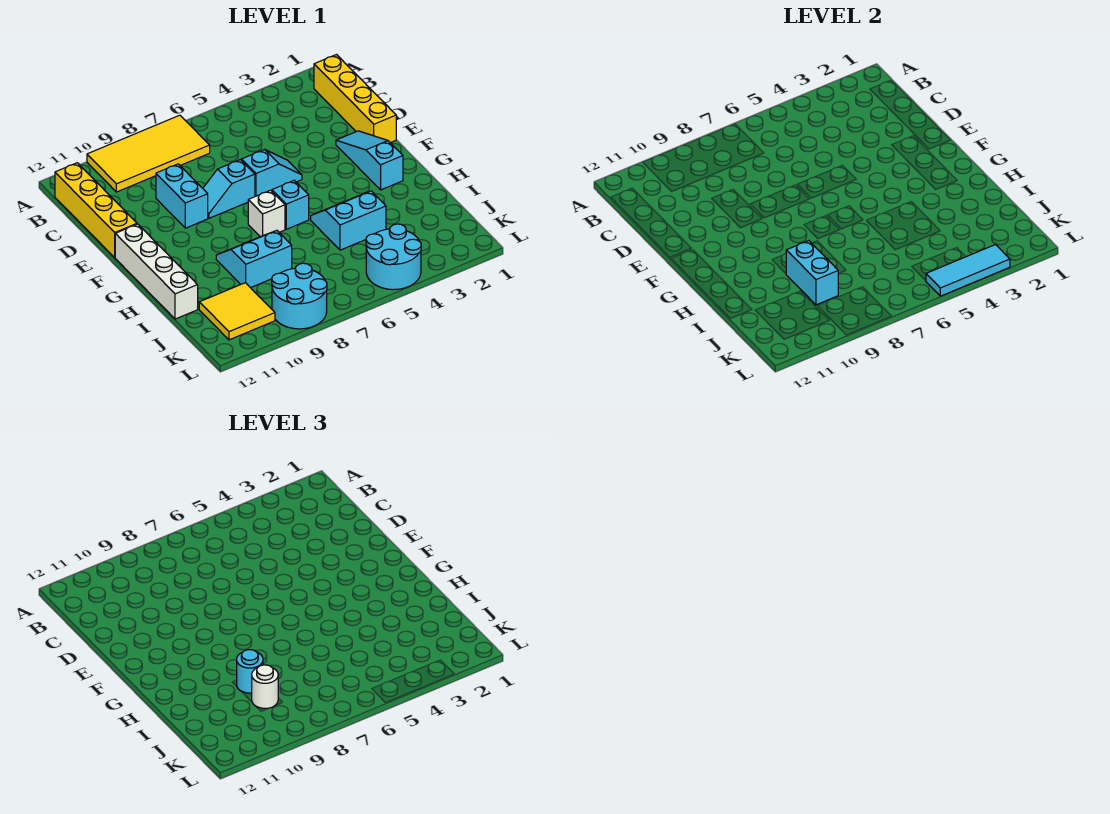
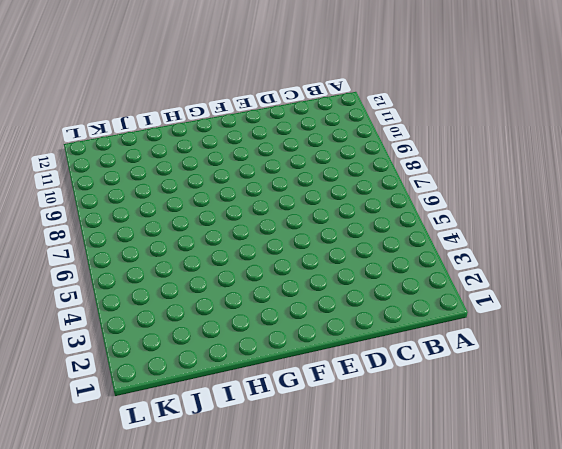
none -> yellow tile A7:B10 level 1
none -> yellow brick B1:E1 level 1
none -> yellow brick B12:E12 level 1

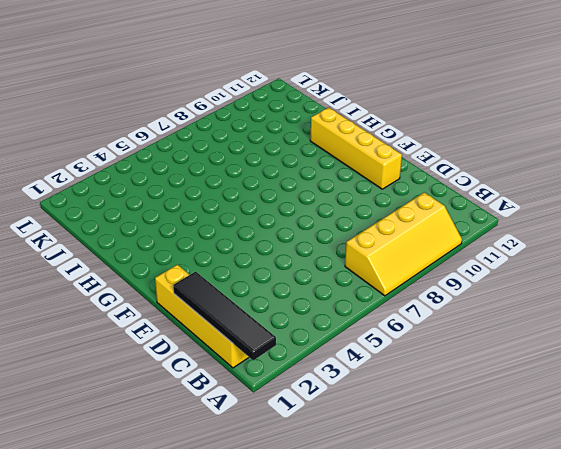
black tile A1:D1 level 2 -> none
yellow slope A7:B10 level 1 top B -> yellow tile A7:B10 level 1
yellow brick E11:H11 level 1 -> yellow brick B12:E12 level 1
none -> cyan brick D9:E9 level 1
none -> cyan slope E2:G2 level 1 top G
none -> cyan slope E5:E6 level 1 top 6

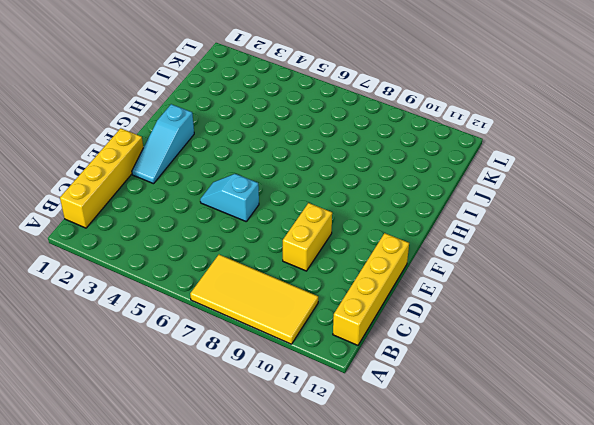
yellow brick D9:E9 level 1 -> cyan brick D9:E9 level 1
none -> cyan slope E7:E8 level 1 top 7
none -> white brick F12:I12 level 1
none -> cyan brick G6 level 1

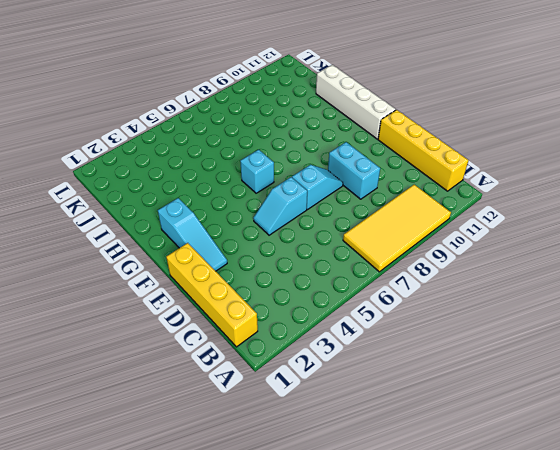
none -> white brick G7 level 1
none -> cyan slope H4:I5 level 1 top I
none -> cyan slope H8:I9 level 1 top I

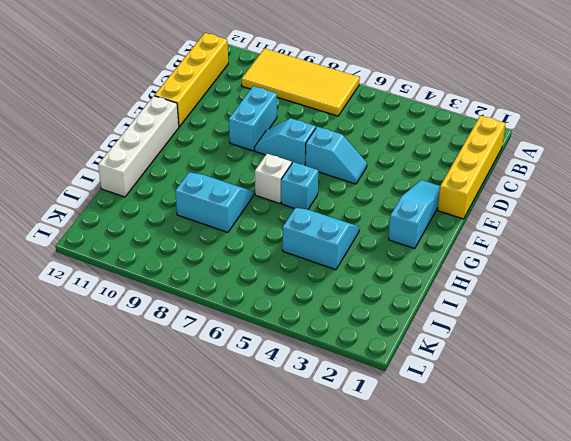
none -> yellow tile J10:K11 level 1
none -> cyan round brick K4:L5 level 1
none -> cyan round brick K8:L9 level 1

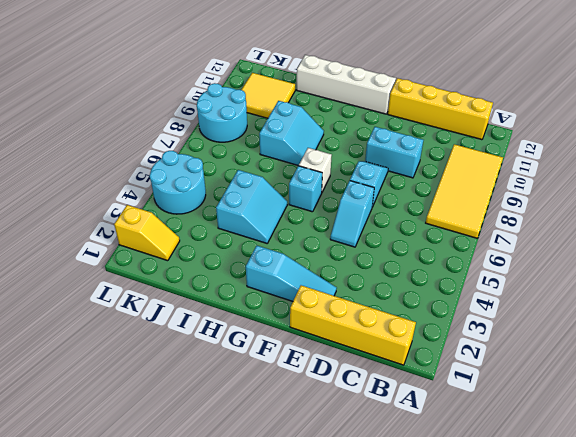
yellow slope K2:L2 level 1 top L -> none
none -> cyan brick I9:J9 level 2
none -> cyan tile L3:L5 level 2
none -> cyan round brick I9 level 3

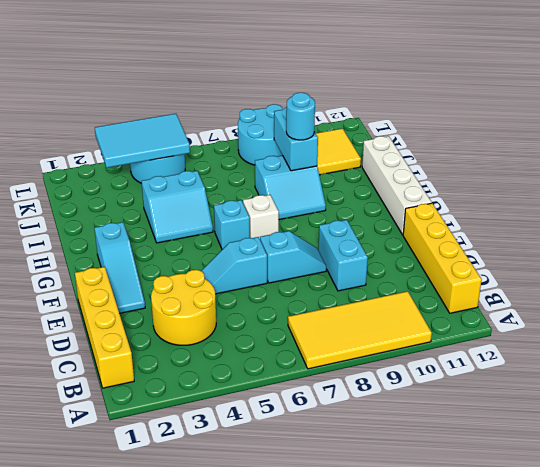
yellow round brick C3:D4 level 1 -> none
cyan tile K3:L5 level 2 -> cyan tile L3:L5 level 2
none -> white round brick J9 level 3

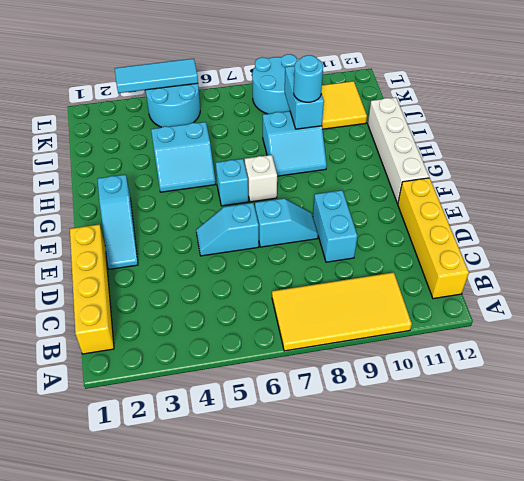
none -> white round brick J9 level 3

